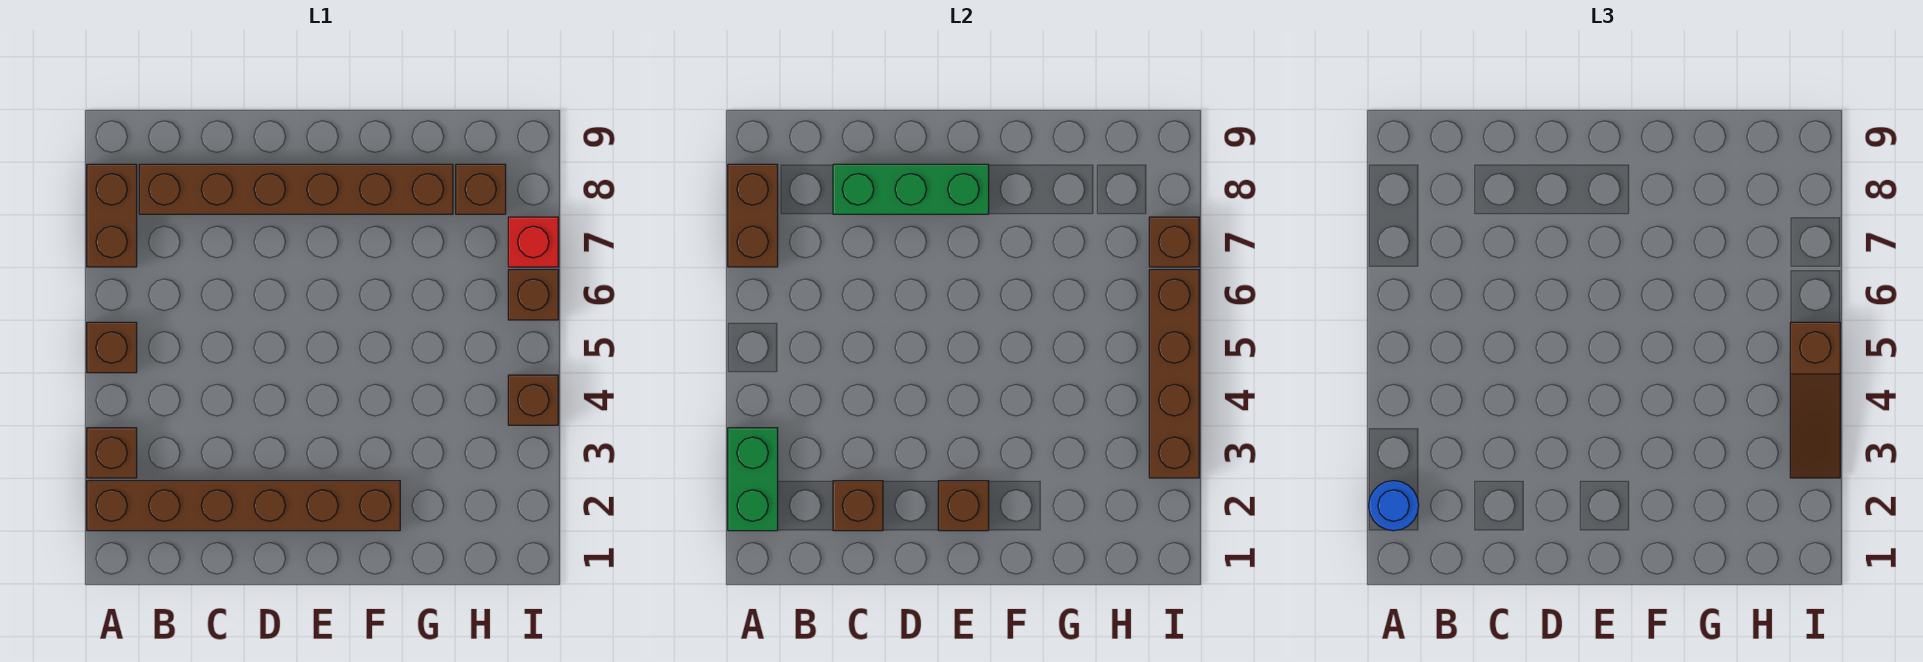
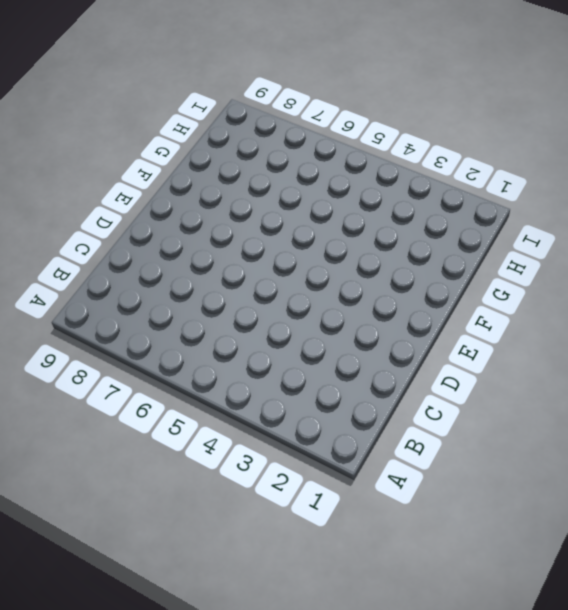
none -> brown brick A2:F2 level 1
none -> brown brick A3 level 1
none -> brown brick A5 level 1

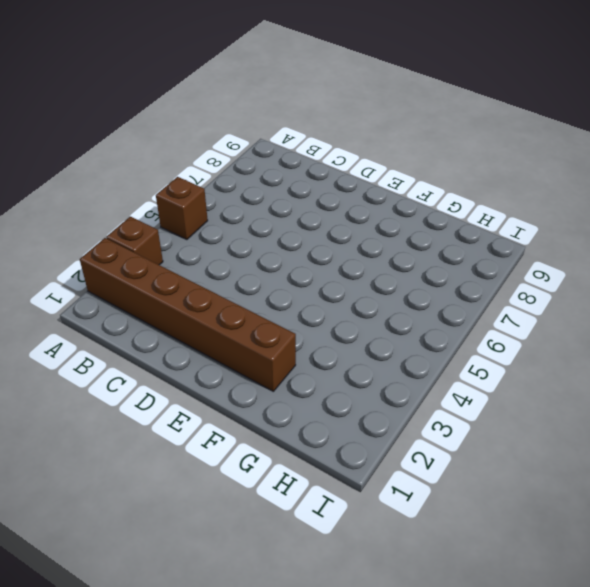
none -> brown brick A7:A8 level 1
none -> brown brick B8:G8 level 1
none -> brown brick H8 level 1

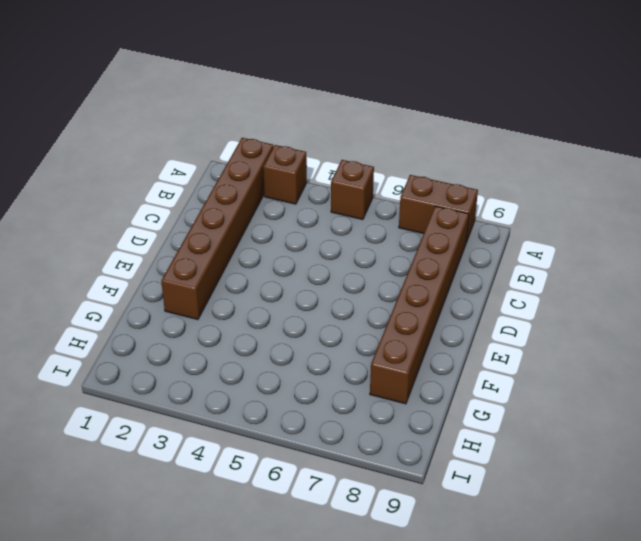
none -> brown brick H8 level 1
none -> brown brick I4 level 1
none -> brown brick I6 level 1

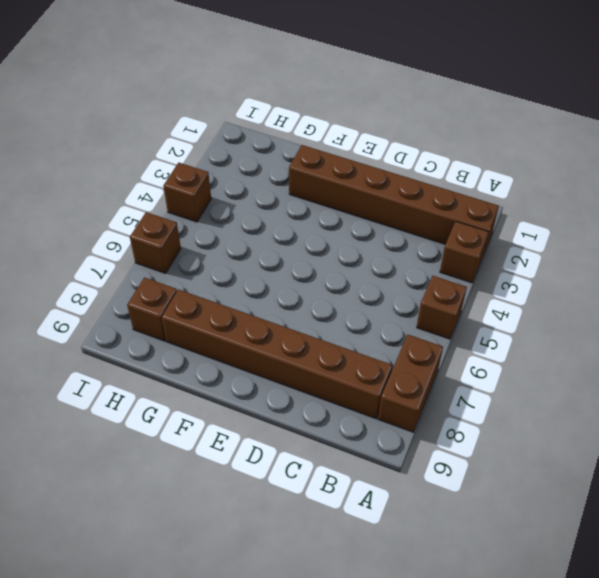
none -> red brick I7 level 1
none -> green brick A2:A3 level 2
none -> brown brick A7:A8 level 2

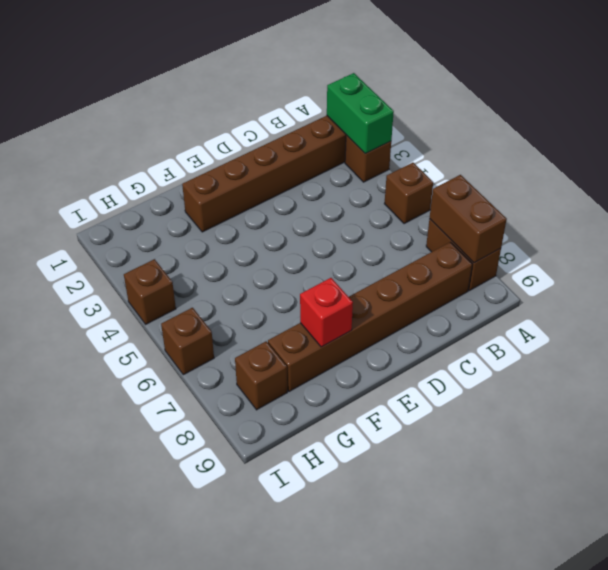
red brick F8 level 2 -> red brick I7 level 1
none -> brown brick C2 level 2
none -> green brick C8:E8 level 2
none -> brown brick E2 level 2

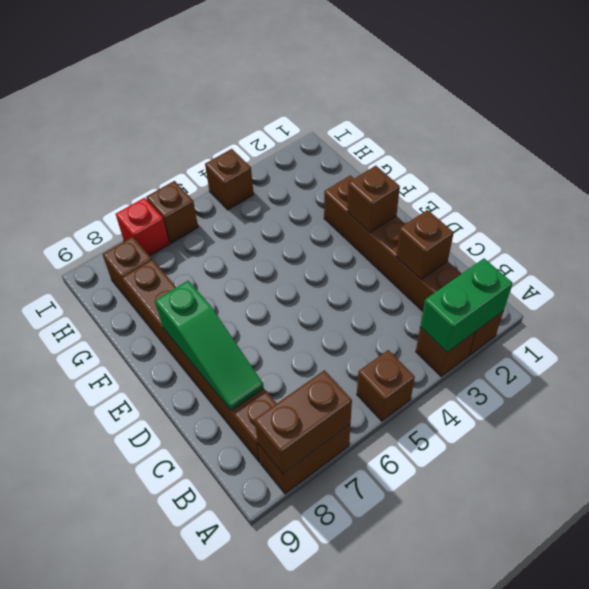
green slope C8:E8 level 2 top E -> green brick C8:E8 level 2
none -> brown brick I3:I6 level 2
none -> brown brick I7 level 2
none -> blue round brick A2 level 3

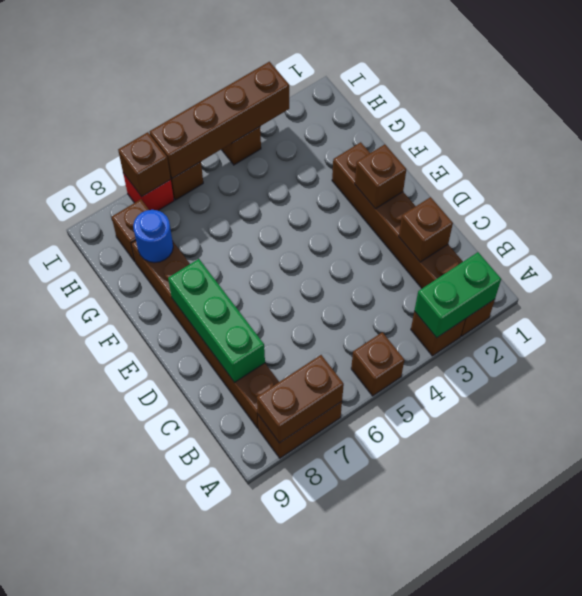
blue round brick G8 level 2 -> blue round brick A2 level 3
none -> brown slope I3:I5 level 3 top 5

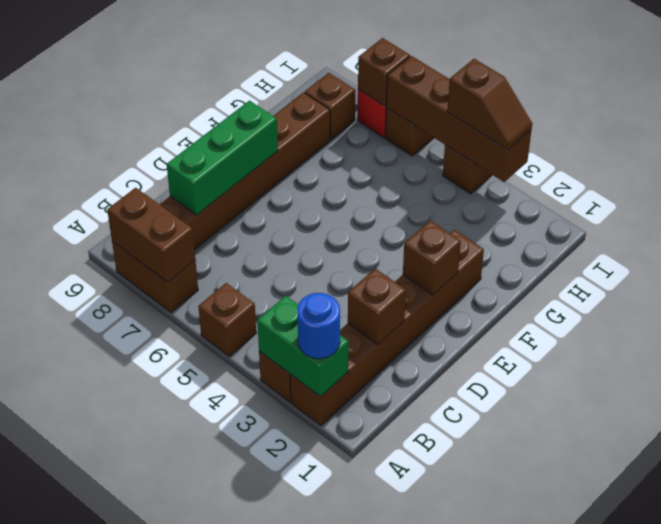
brown slope I3:I4 level 3 top 4 -> brown slope I3:I5 level 3 top 5

